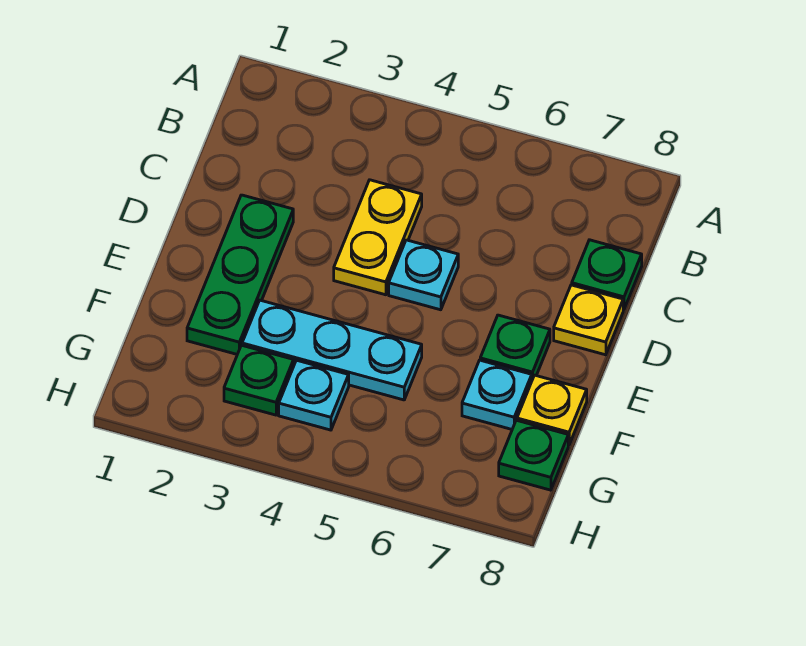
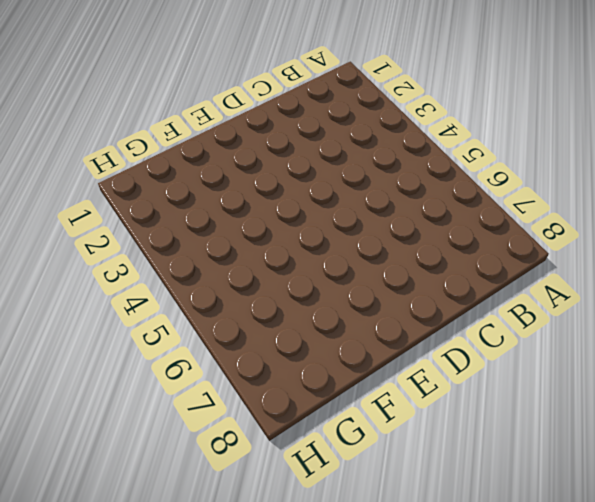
none -> yellow plate C4:D4 level 1
none -> green plate C8 level 1
none -> green plate D2:F2 level 1

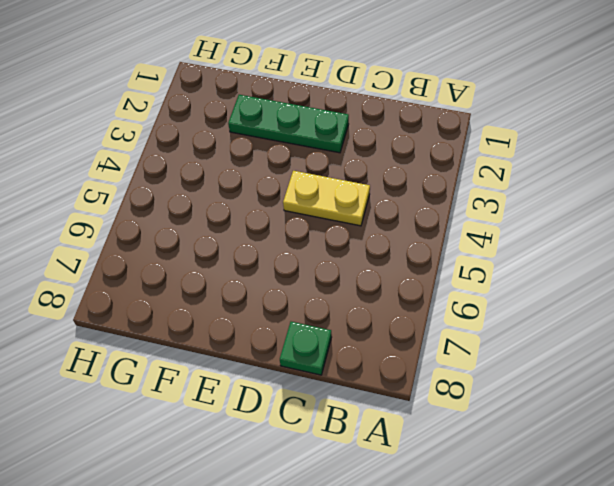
none -> cyan plate D5 level 1
none -> yellow plate D8 level 1
none -> green plate E7 level 1

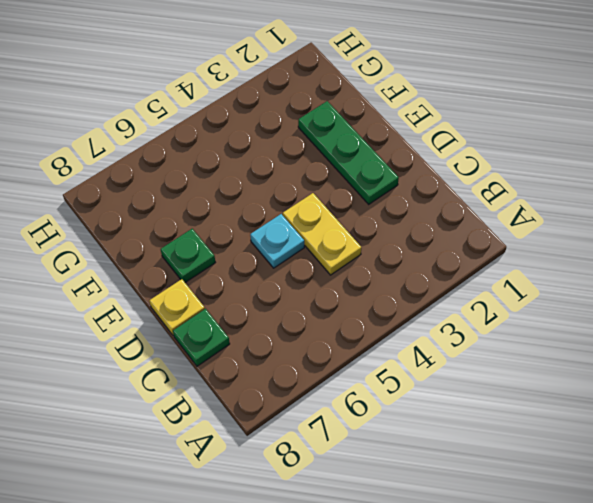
none -> cyan plate F3:F5 level 1
none -> cyan plate F7 level 1
none -> yellow plate F8 level 1

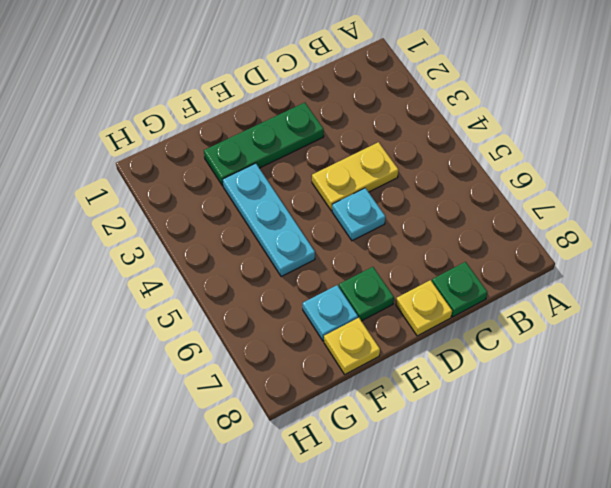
none -> green plate G3 level 1
none -> cyan plate G4 level 1
none -> green plate G8 level 1

